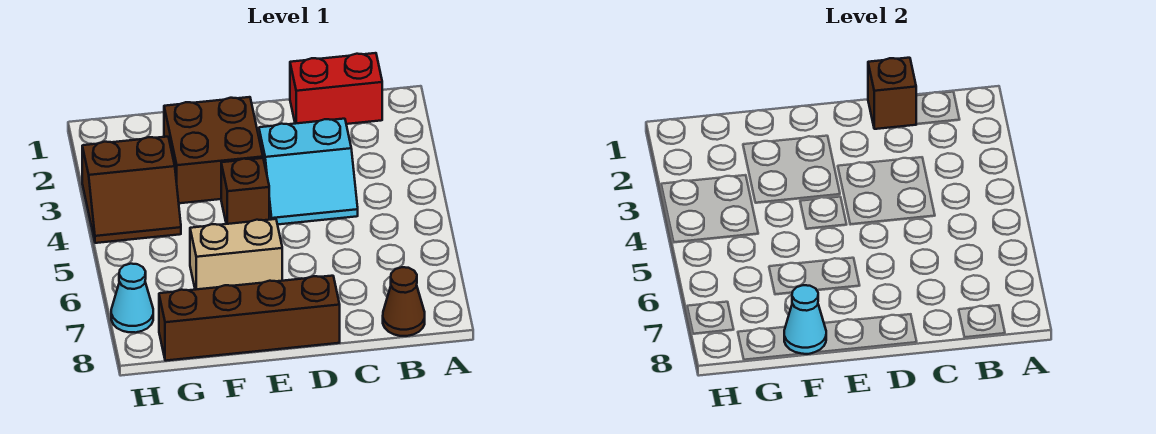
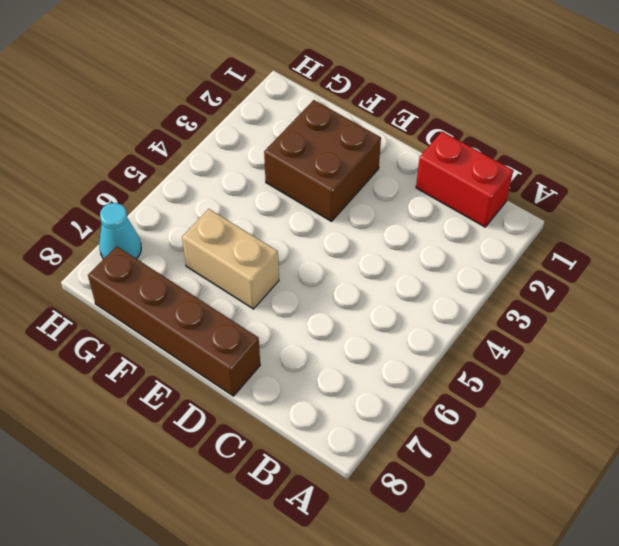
none -> brown cone B8 level 1
none -> cyan slope C3:D4 level 1 top 3

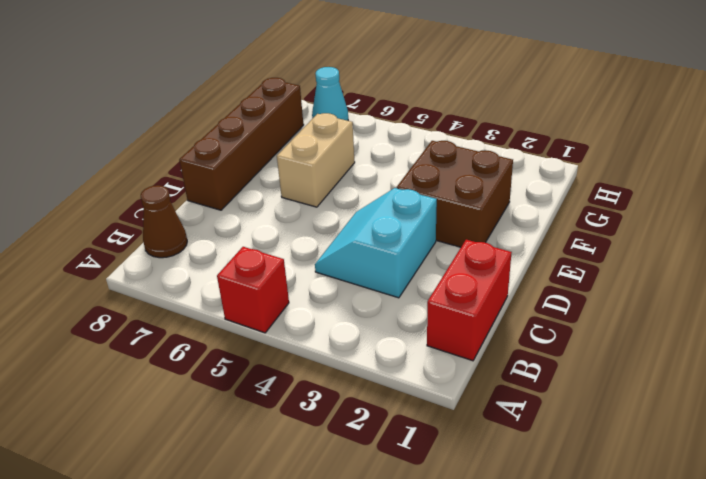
red brick A5 level 1 -> none
none -> brown brick E4 level 1
none -> brown slope G3:H4 level 1 top 3

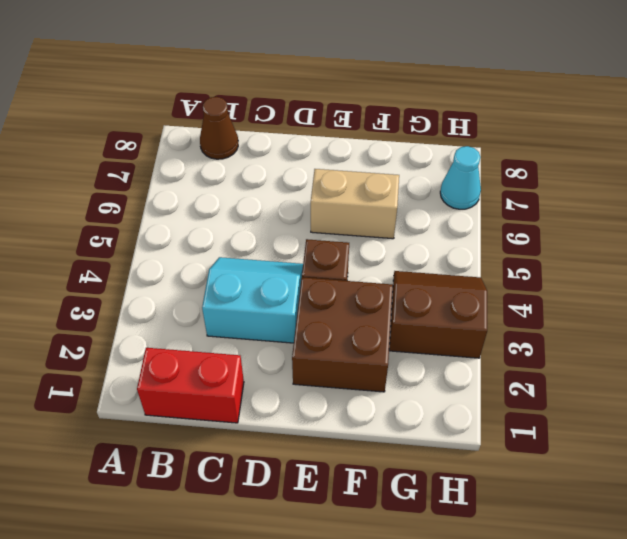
none -> brown brick D8:G8 level 1
none -> brown brick C1 level 2

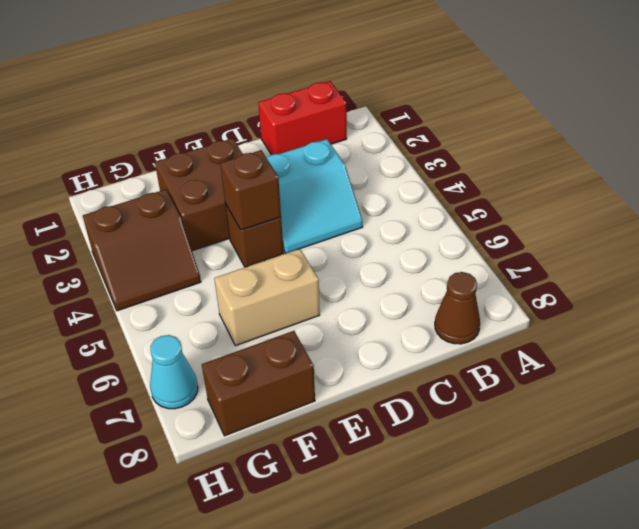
brown brick E4 level 2 -> brown brick C1 level 2
brown brick F8:G8 level 1 -> brown brick D8:G8 level 1
none -> cyan cone F8 level 2

